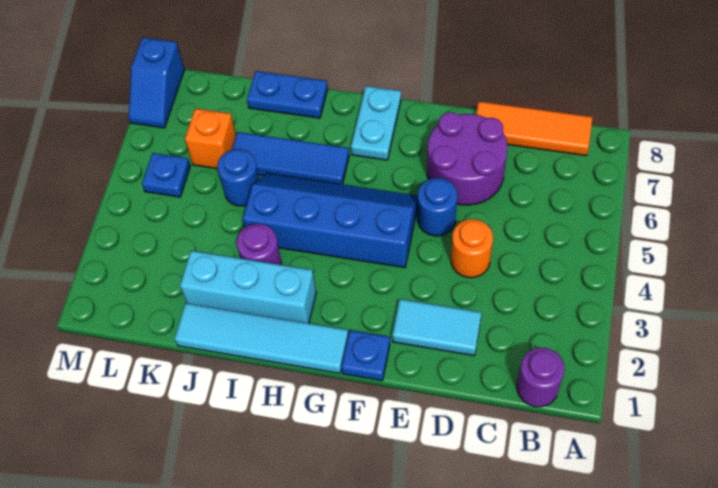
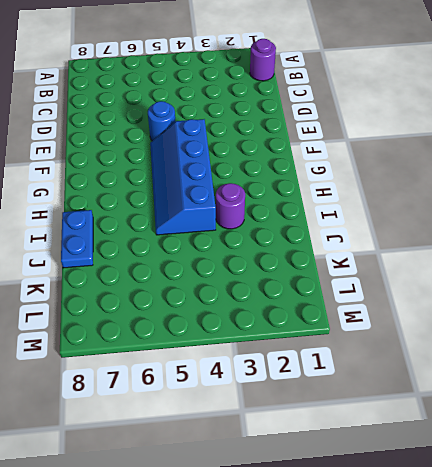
none -> orange tile B8:D8 level 1
none -> cyan tile D2:E2 level 1
none -> orange round brick D4 level 1

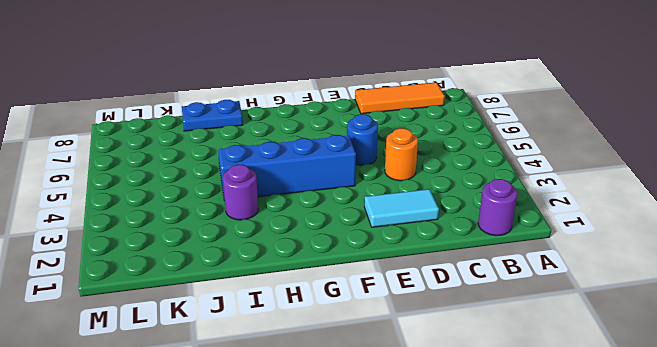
none -> purple round brick D6:E7 level 1
none -> blue plate F1 level 1
none -> cyan tile G1:J1 level 1

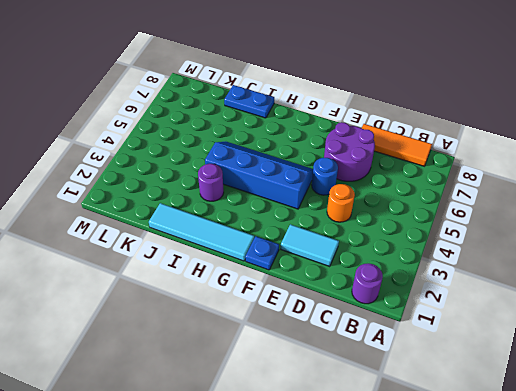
none -> cyan plate G7:G8 level 1
none -> cyan brick H2:J2 level 1
none -> blue tile H6:J6 level 1

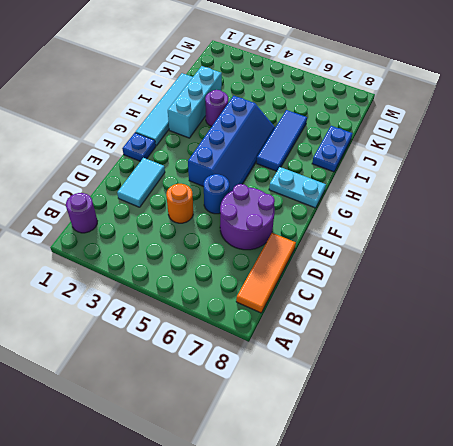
none -> blue round brick J5 level 1
none -> orange brick K6 level 1
none -> blue plate L5 level 1

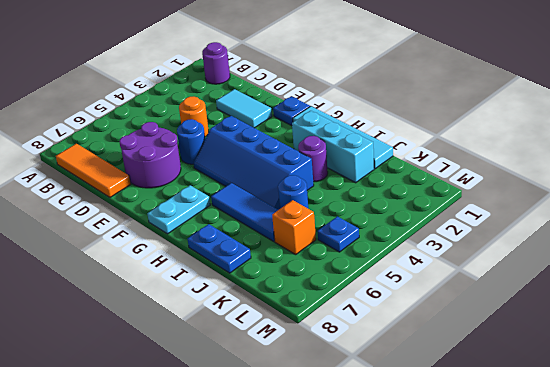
none -> blue slope M7:M8 level 1 top 8

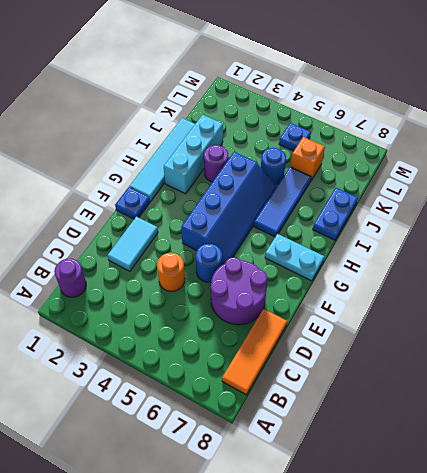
none -> blue slope M7:M8 level 1 top 8

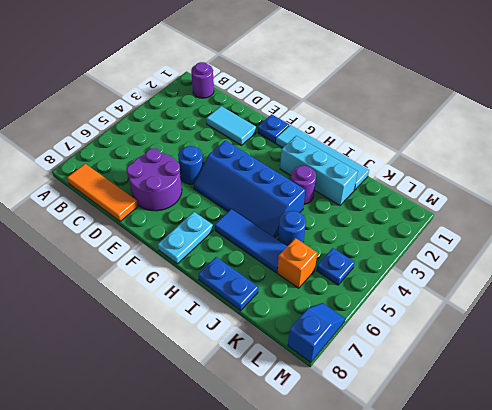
none -> orange round brick D4 level 1

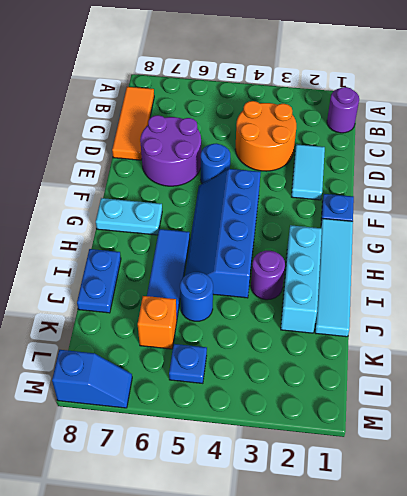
orange round brick C3:D4 level 1 -> orange round brick D4 level 1

